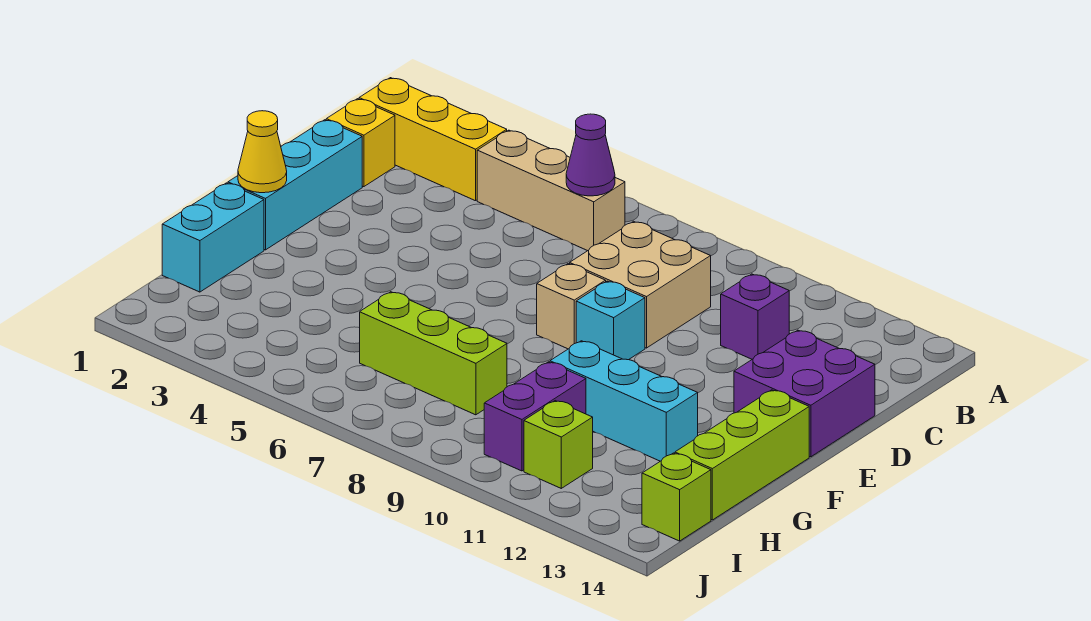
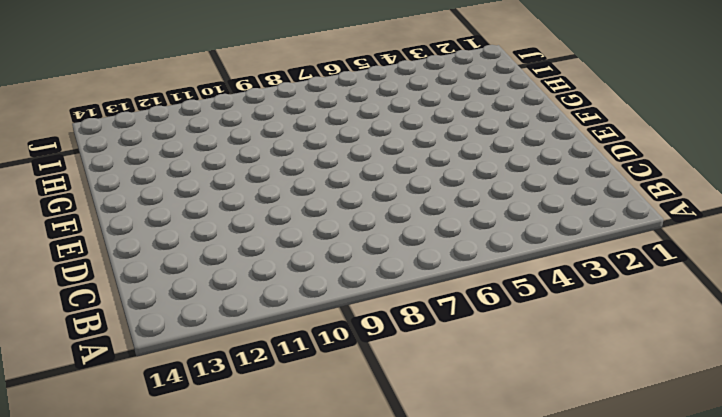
none -> yellow brick B1:B3 level 1
none -> tan brick B4:B6 level 1
none -> yellow brick C1 level 1

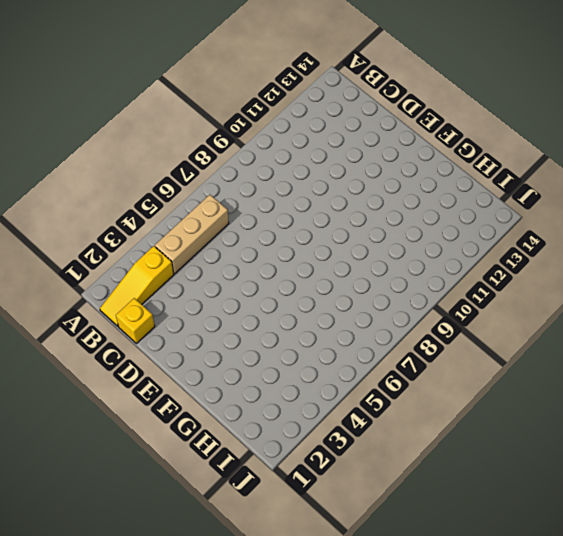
yellow slope B1:B3 level 1 top 3 -> yellow brick B1:B3 level 1
none -> tan brick C8:D9 level 1
none -> purple brick C11 level 1
none -> cyan brick D1:F1 level 1

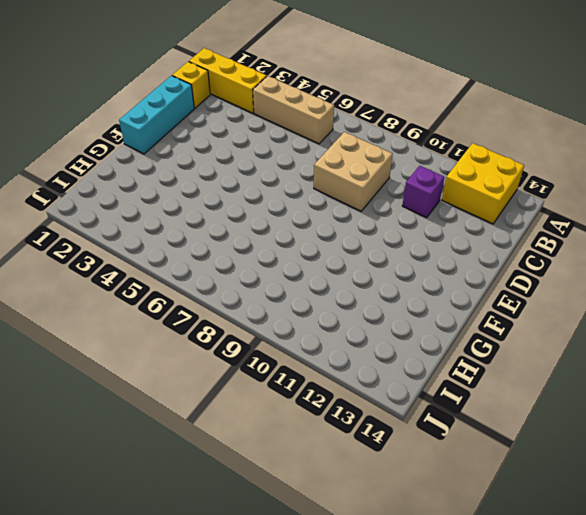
yellow brick A12:B13 level 1 -> none
none -> purple brick D13:E14 level 1
none -> tan brick E8 level 1
none -> cyan brick E9 level 1

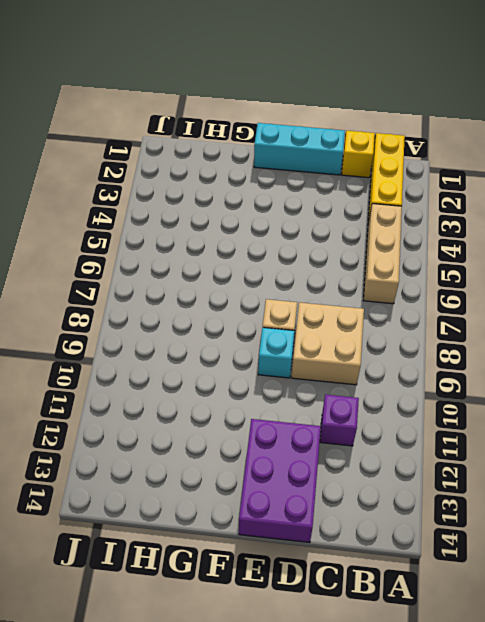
purple brick D12:E14 level 1 -> purple brick D13:E14 level 1
none -> lime brick F14:H14 level 1
none -> cyan brick G1:H1 level 1
none -> cyan brick G10:G12 level 1

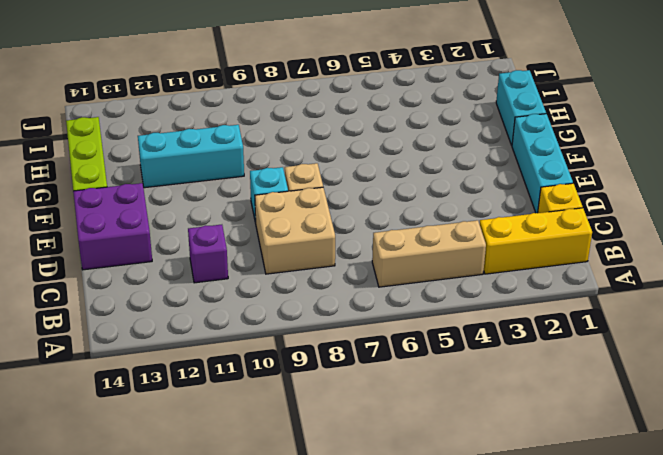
none -> lime brick H6:H8 level 1
none -> purple brick H10:I10 level 1
none -> lime brick I11 level 1

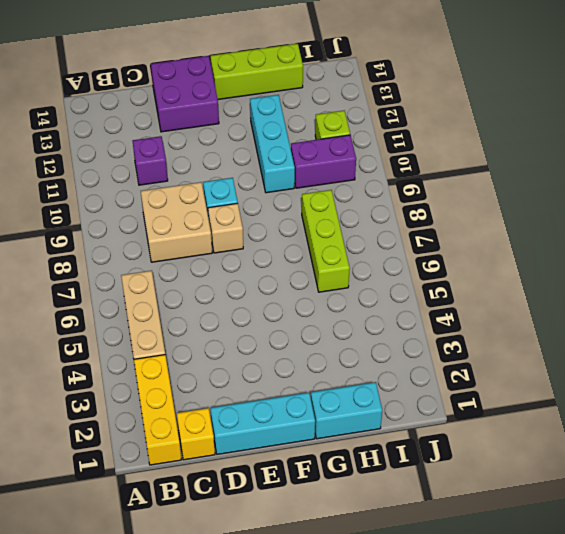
none -> lime brick I14 level 1
none -> purple cone B6 level 2
none -> yellow cone F1 level 2

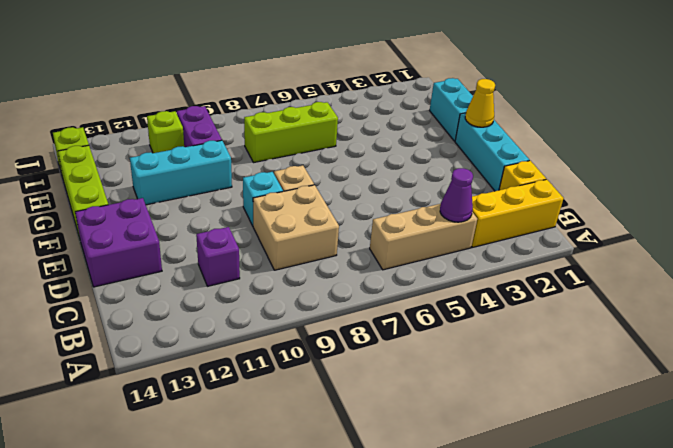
purple cone B4 level 2 -> purple cone B6 level 2

